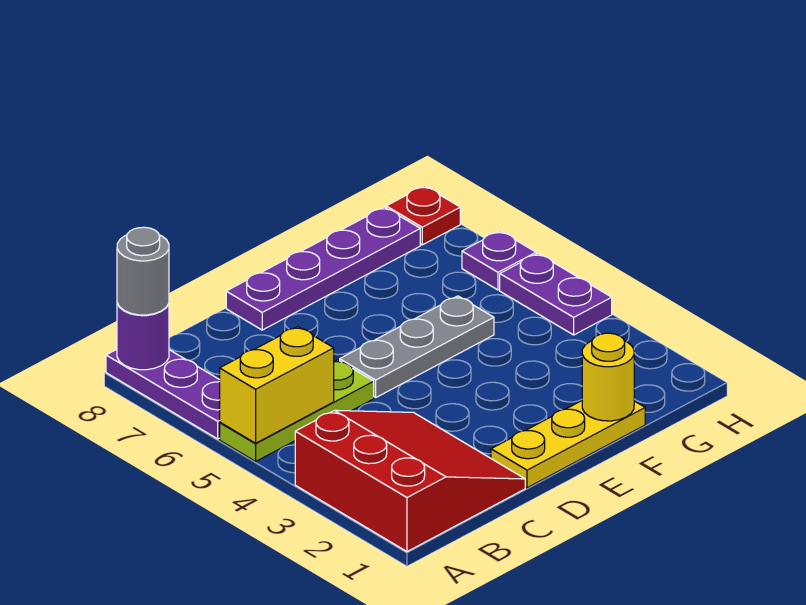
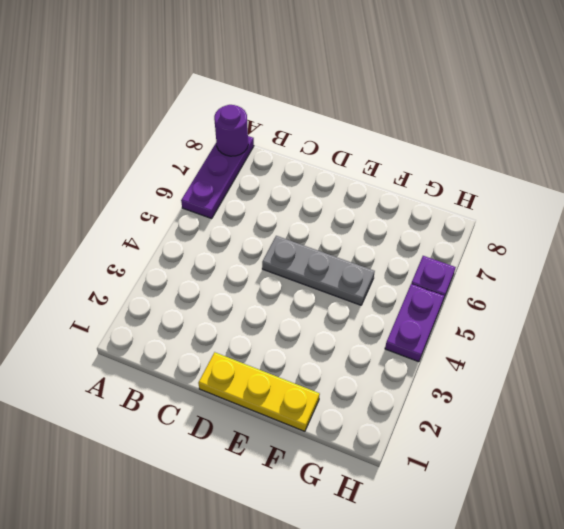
none -> red slope A1:C3 level 1 top A
none -> lime plate A5:C5 level 1
none -> purple plate D8:G8 level 1

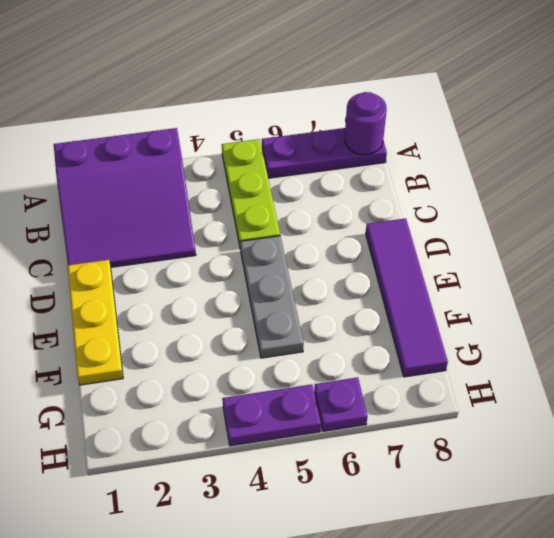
purple slope A1:C3 level 1 top A -> red slope A1:C3 level 1 top A
purple tile D8:G8 level 1 -> purple plate D8:G8 level 1
none -> red plate H8 level 1
none -> yellow brick A5:B5 level 2
none -> yellow round brick F1 level 2

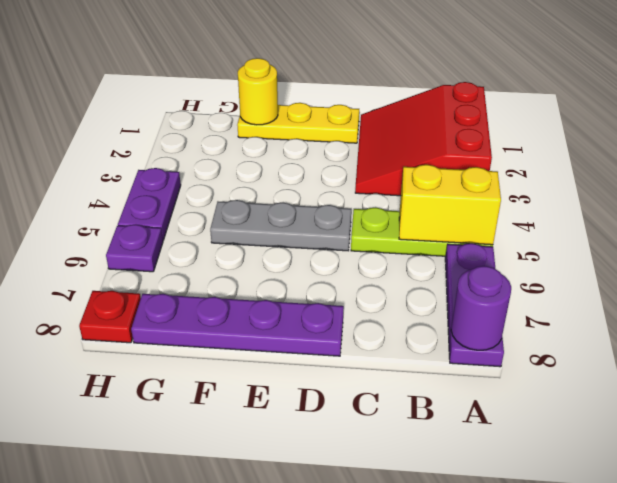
none -> grey round brick A8 level 3

